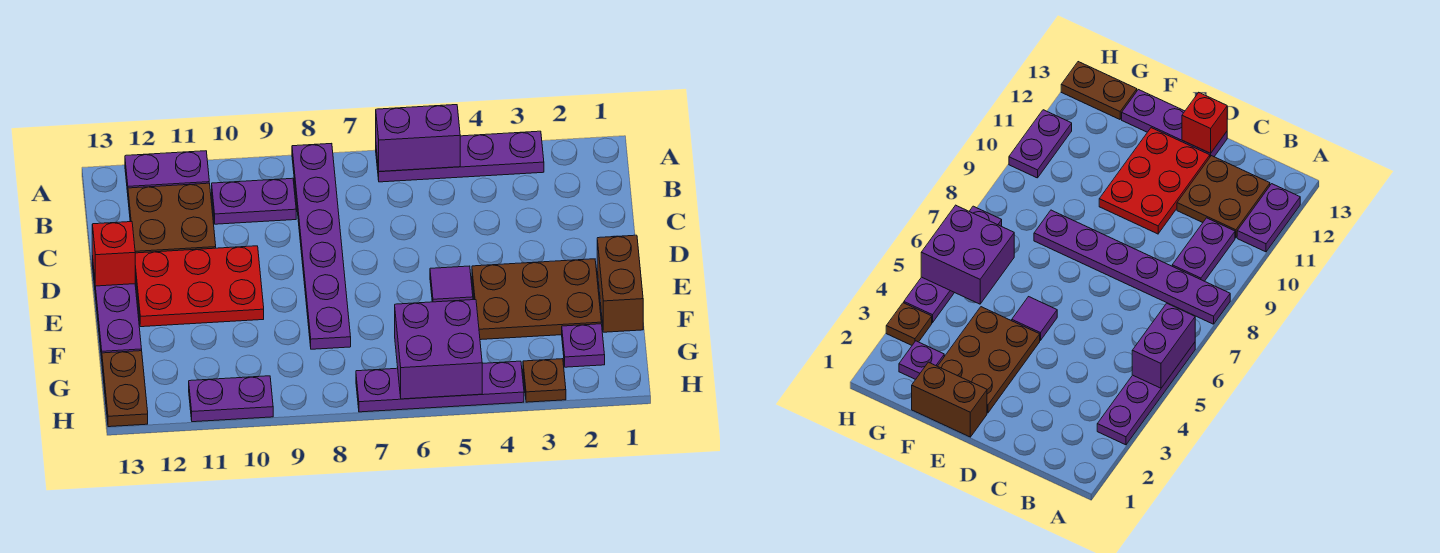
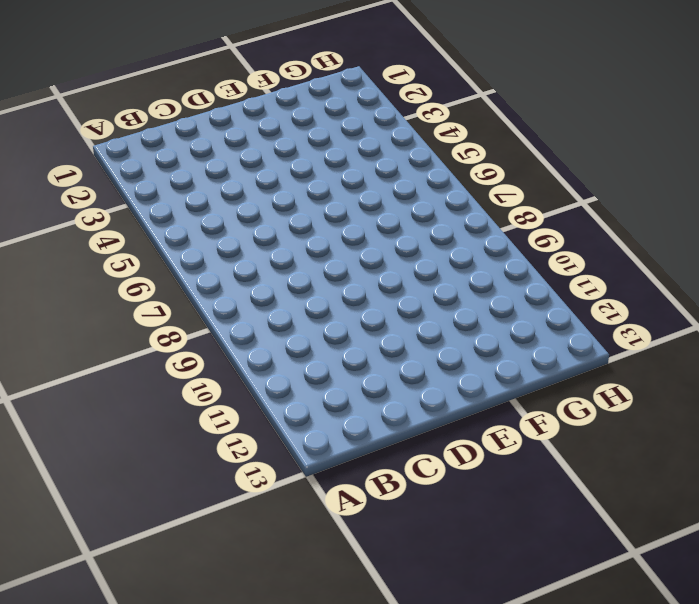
none -> purple plate A3:A6 level 1
none -> purple plate A8:F8 level 1
none -> purple plate A11:A12 level 1

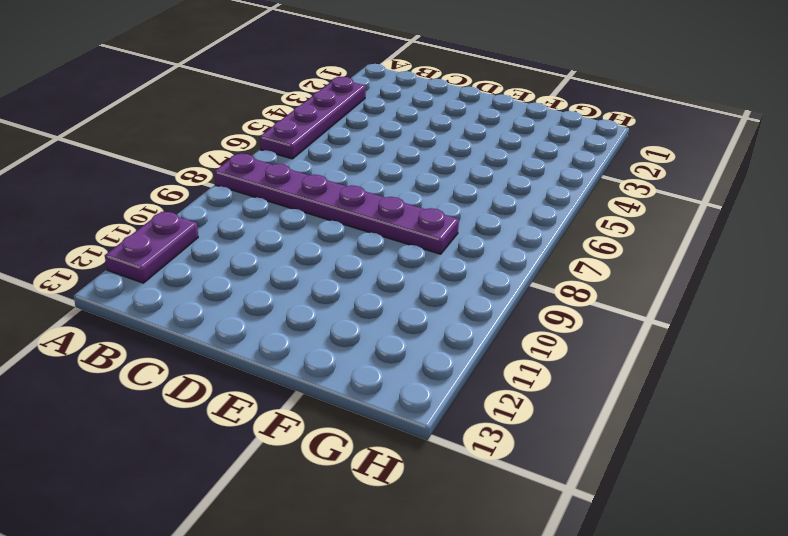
none -> purple plate B9:B10 level 1
none -> brown plate B11:C12 level 1
none -> red plate D10:E12 level 1

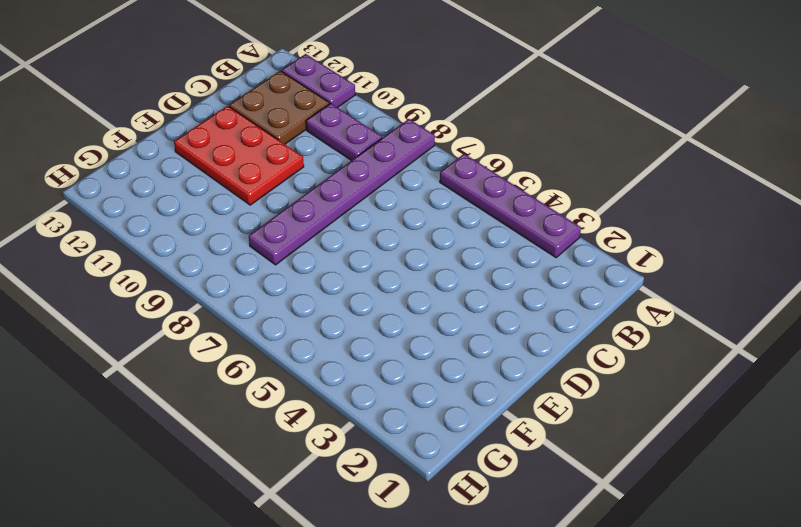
none -> purple plate D13:F13 level 1
none -> brown brick E1:F1 level 1
none -> brown plate E2:F4 level 1

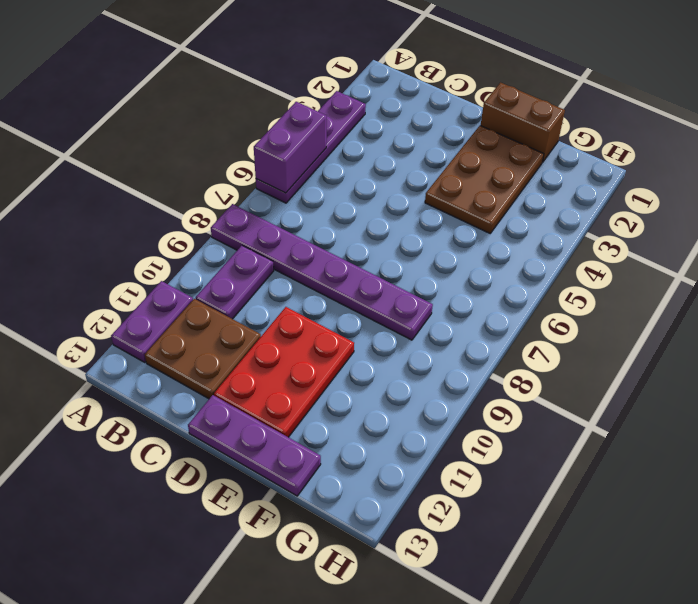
none -> purple tile E5 level 1
none -> purple plate G2 level 1
none -> brown plate G13:H13 level 1

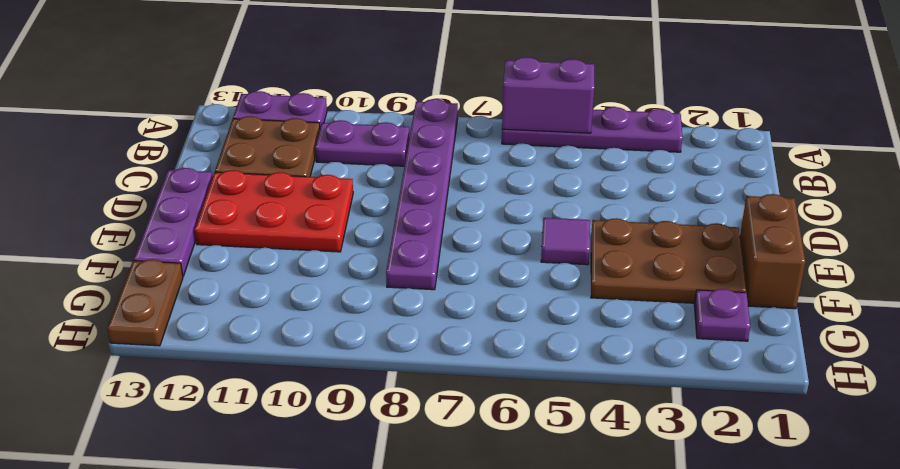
none -> brown plate H3 level 1
none -> purple plate H4:H7 level 1
none -> purple plate H10:H11 level 1

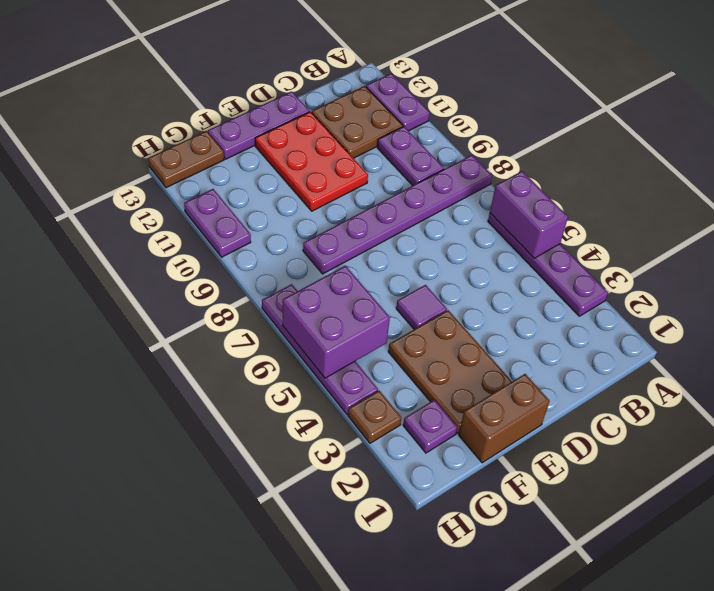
none -> red brick D13 level 2

